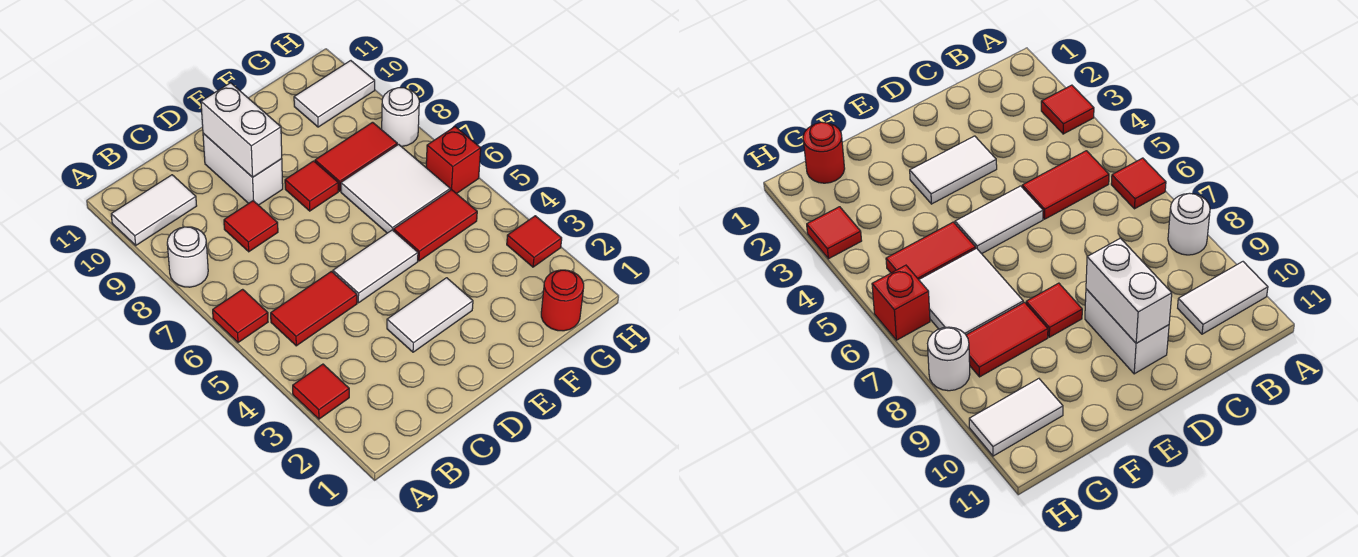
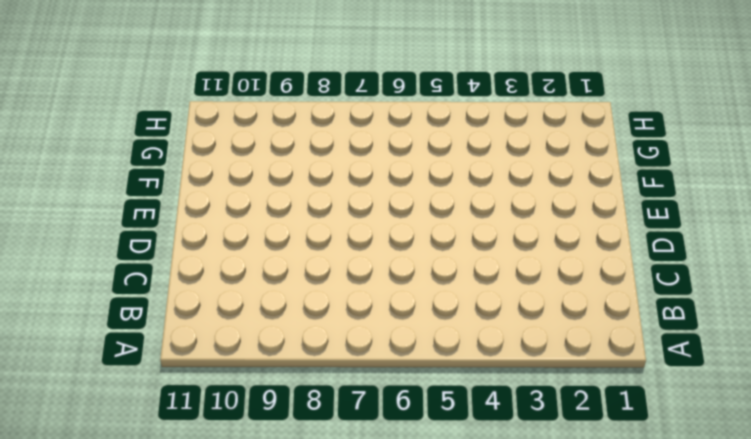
none -> red tile A3 level 1
none -> red tile A6 level 1
none -> white round brick A8 level 1

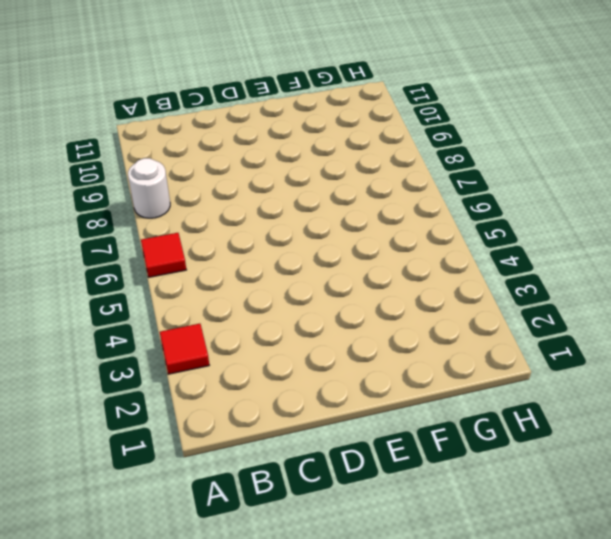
none -> white tile A10:B10 level 1
none -> red tile B5:C5 level 1
none -> red tile C8 level 1

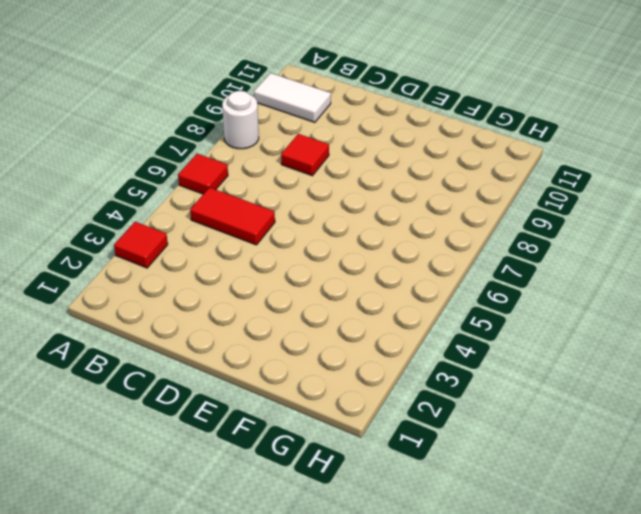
none -> white tile D3:E3 level 1
none -> white tile D5:E5 level 1
none -> white brick D9:D10 level 1

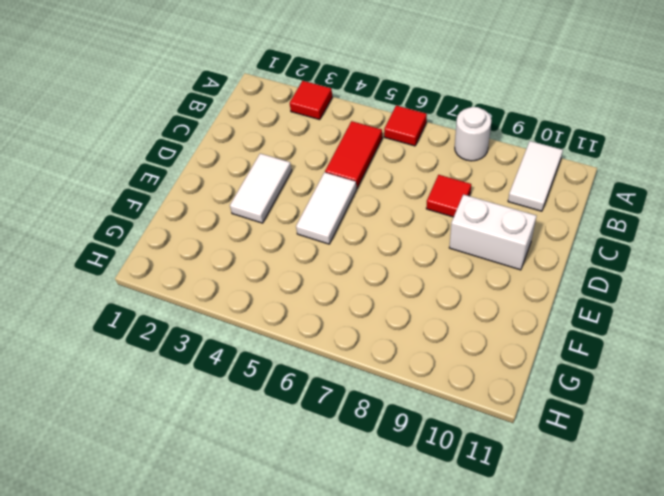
none -> red tile E8 level 1
none -> red tile F5:G5 level 1
none -> white tile F6:G7 level 1

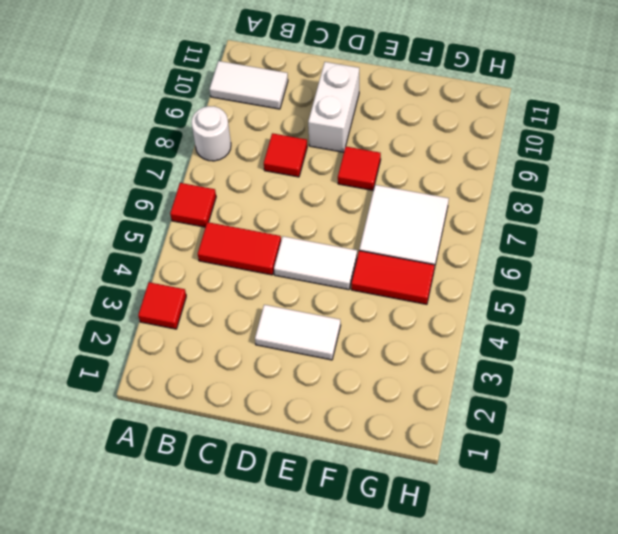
none -> red tile F8:G8 level 1
none -> red round brick G1 level 1
none -> white tile G10:H10 level 1

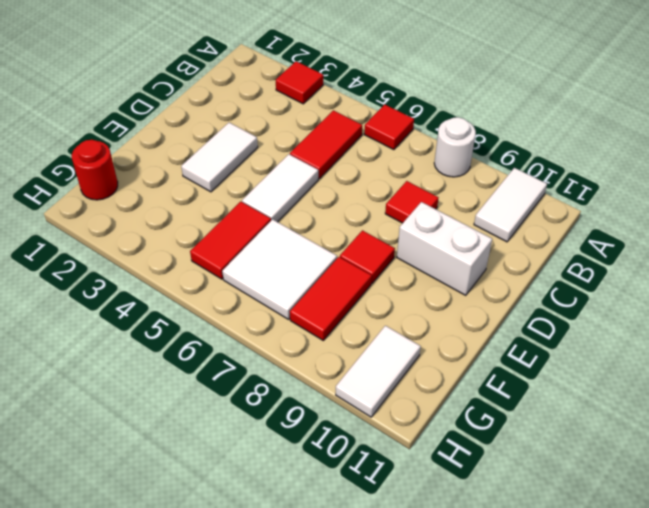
none -> red tile H3 level 1
none -> red brick H6 level 1
none -> white round brick H8 level 1

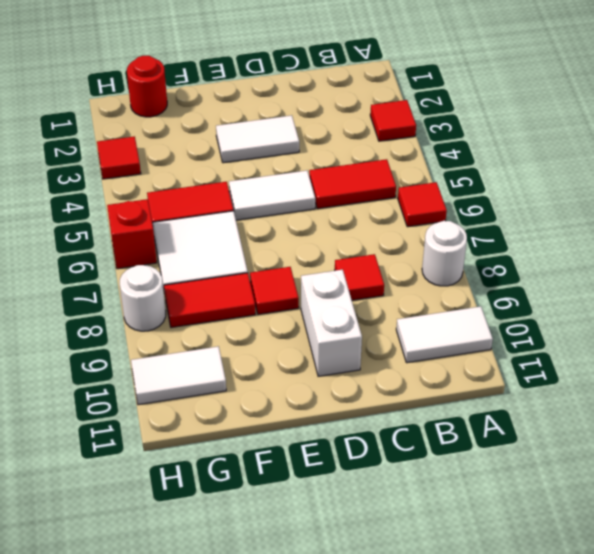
none -> white brick D9:D10 level 2

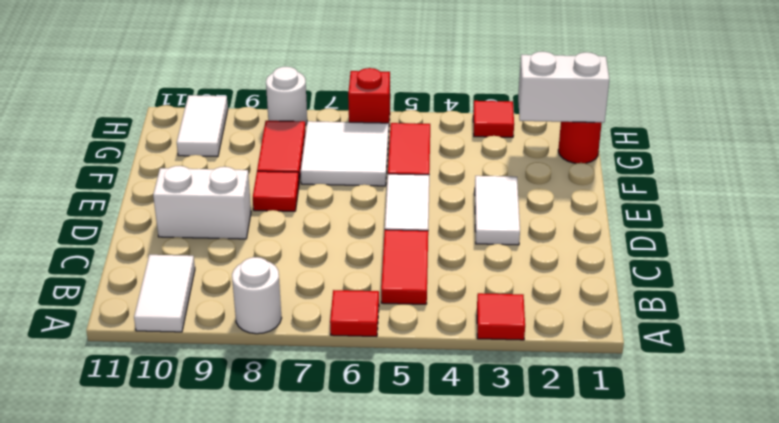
white brick G1:G2 level 2 -> white brick D9:D10 level 2
none -> red tile C8 level 1

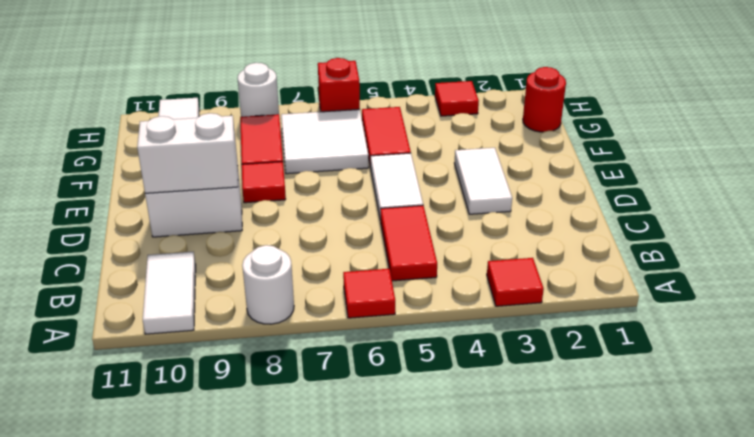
none -> red tile C8 level 1

